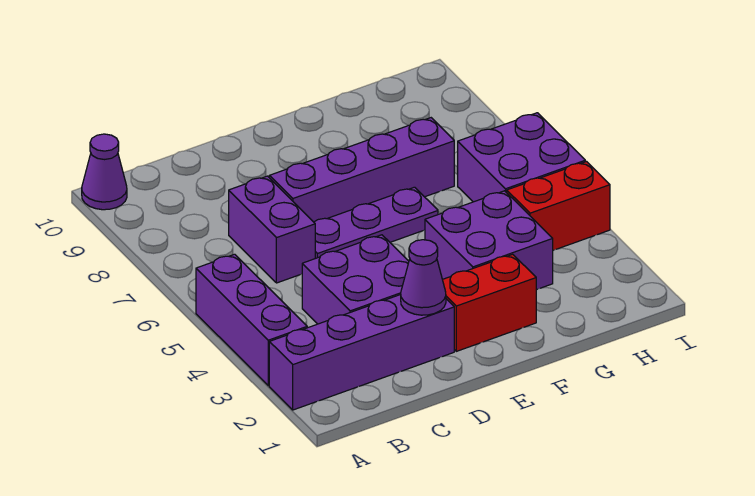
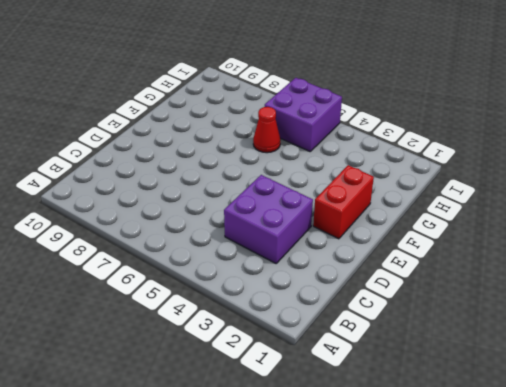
red cone G6 level 1 -> none
none -> purple brick A2:D2 level 1
none -> purple brick A3:A5 level 1
none -> purple cone A10 level 1

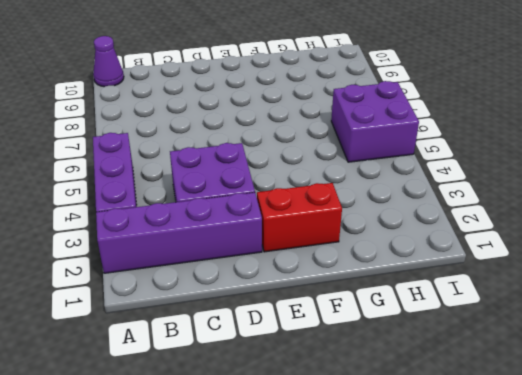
none -> purple brick C6:C7 level 1
none -> purple plate D6:F6 level 1
none -> purple brick D7:G7 level 1

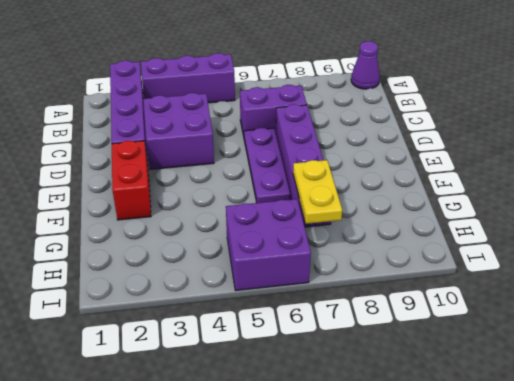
yellow plate G7:H7 level 2 -> none
none -> purple brick F3:G4 level 1
none -> red brick H4:I4 level 1
none -> purple cone D2 level 2

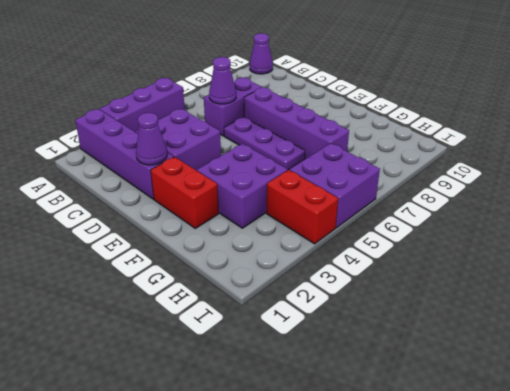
purple cone C6 level 2 -> none

